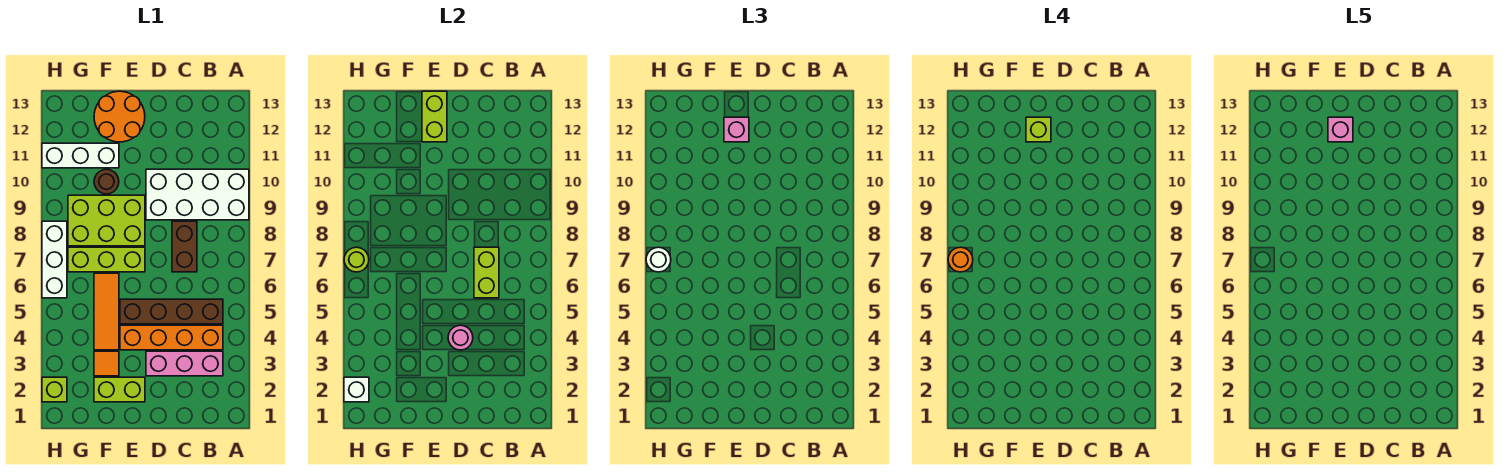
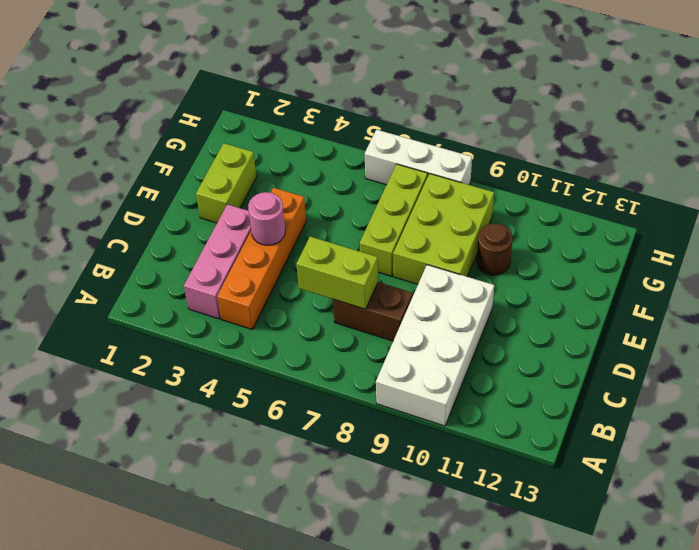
none -> brown brick B5:E5 level 1
none -> orange round brick E12:F13 level 1
none -> orange tile F3 level 1

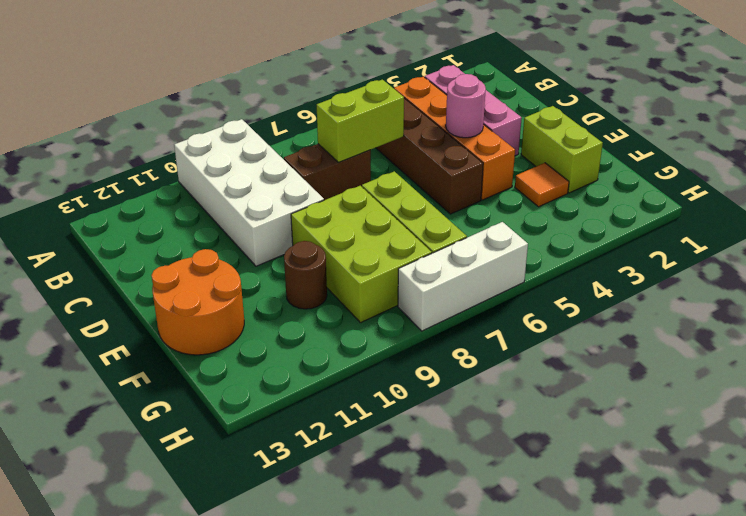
none -> orange tile F4:F6 level 1
none -> white brick F11:H11 level 1
none -> lime brick H2 level 1

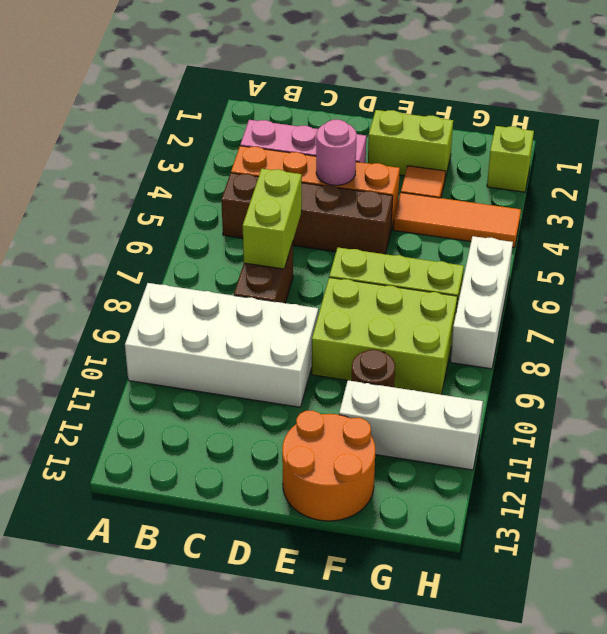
orange tile F4:H4 level 1 -> orange tile F4:F6 level 1
none -> lime brick E12:E13 level 2
none -> white brick H2 level 2
none -> lime round brick H7 level 2

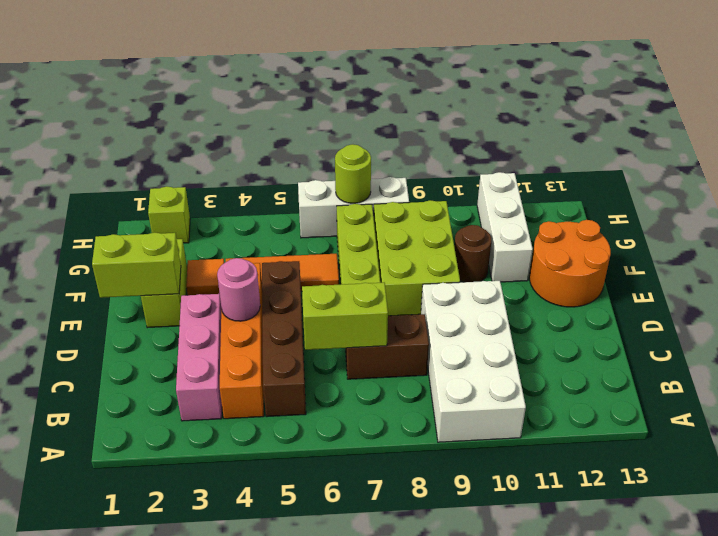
lime brick E1:E2 level 2 -> lime brick E12:E13 level 2
none -> white brick H2 level 2
none -> pink brick E12 level 3
none -> white round brick H7 level 3

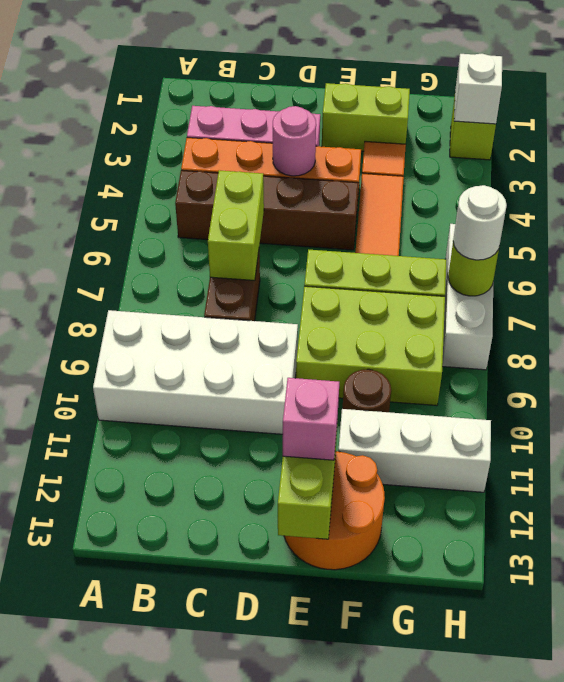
none -> lime brick E12 level 4
none -> orange round brick H7 level 4
none -> pink brick E12 level 5

